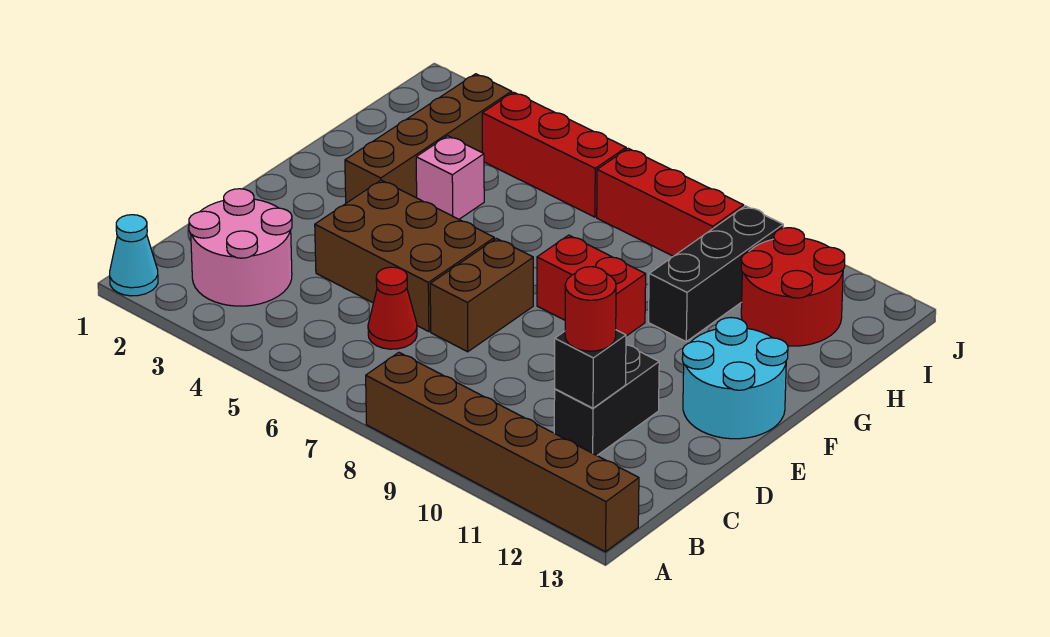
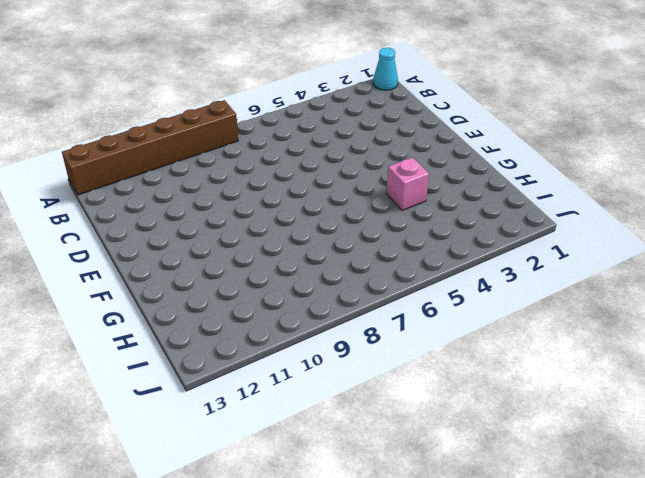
none -> pink round brick B2:C3 level 1
none -> red cone C6 level 1
none -> black brick C11:D11 level 1

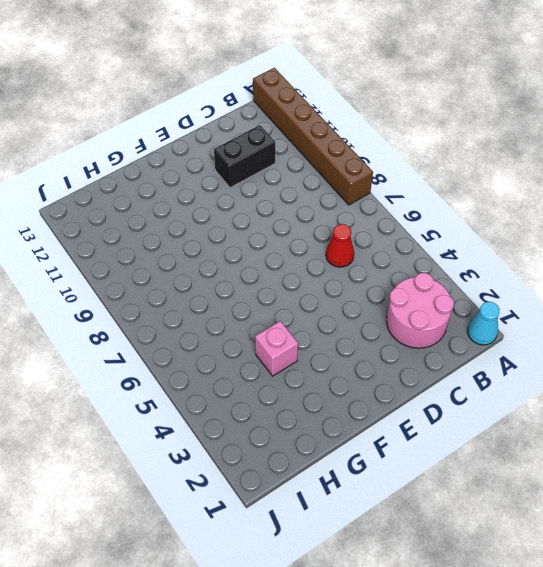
none -> brown brick D4:E6 level 1
none -> brown brick D7:E7 level 1
none -> cyan round brick E12:F13 level 1

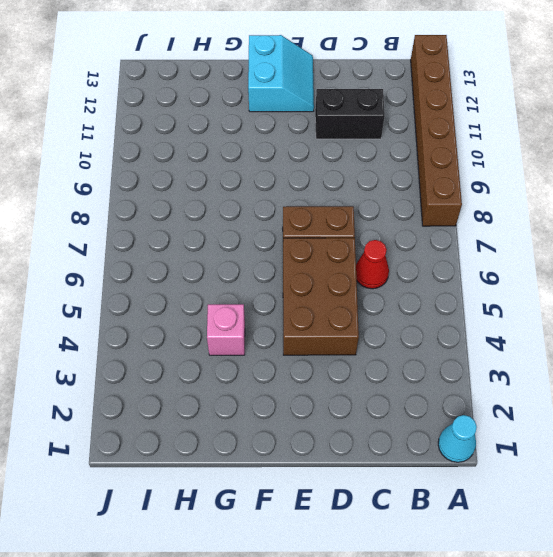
cyan slope E12:F13 level 1 top F -> cyan round brick E12:F13 level 1
none -> pink round brick B2:C3 level 1
none -> brown brick F3:I3 level 1
none -> red brick F8:F9 level 1

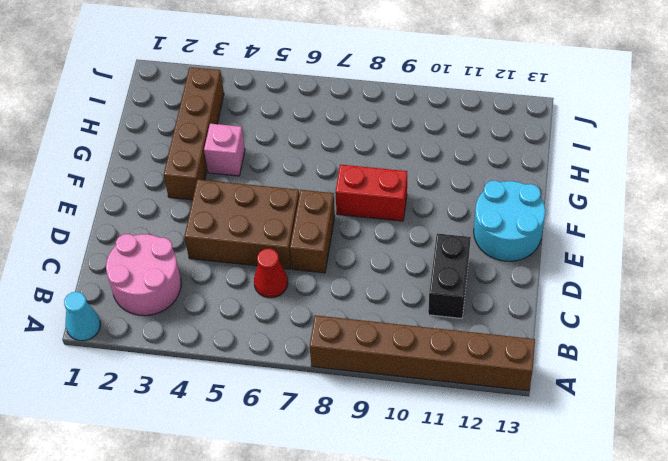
none -> black brick G10:I10 level 1
none -> red round brick H11:I12 level 1
none -> red brick I4:I6 level 1

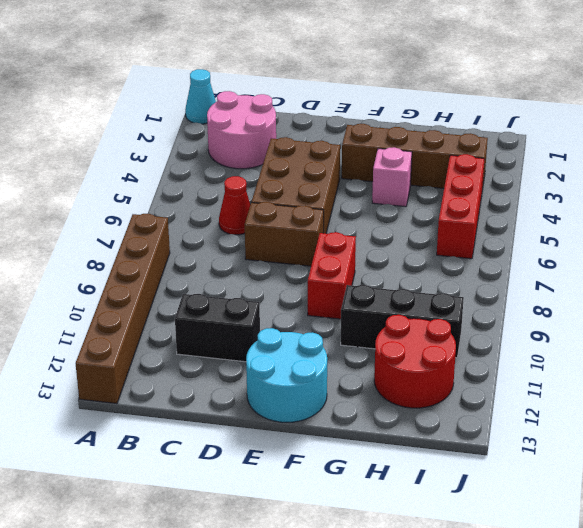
none -> red brick I7:I9 level 1
none -> black brick C11 level 2
none -> red round brick C11 level 3

